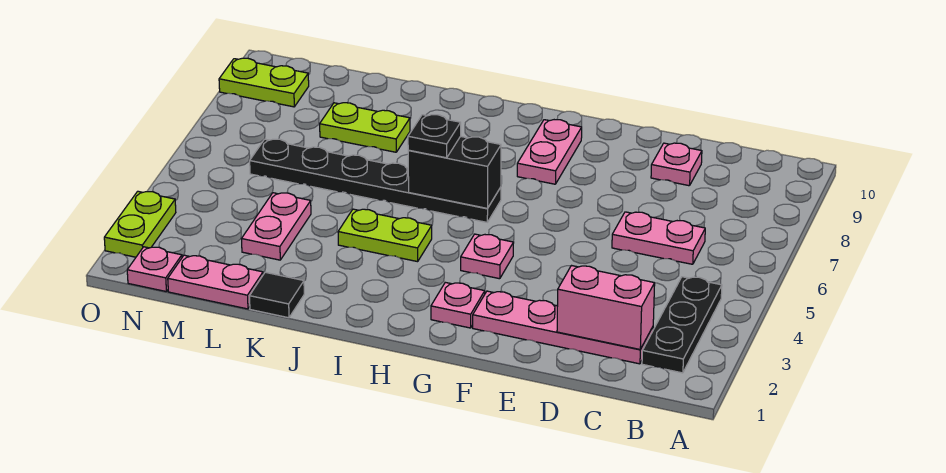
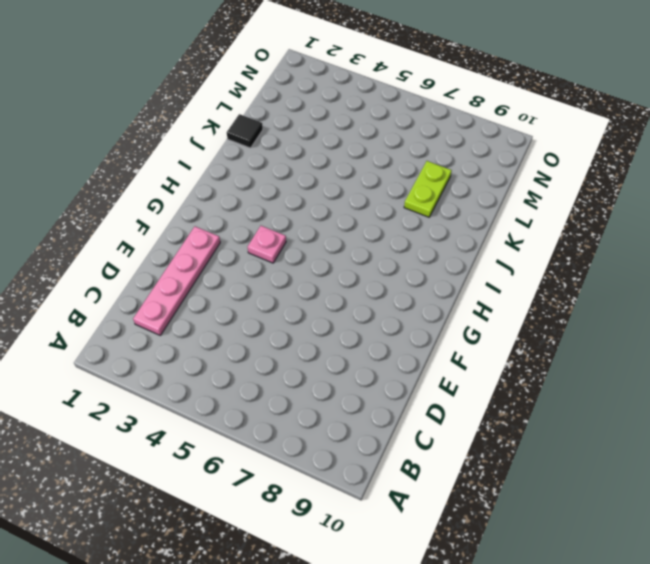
none -> black plate B2:B4 level 1
none -> pink plate C6:D6 level 1
none -> pink plate D9 level 1

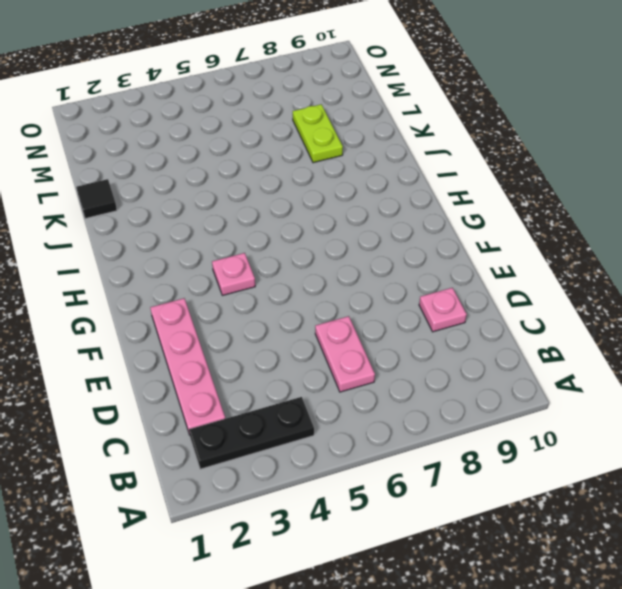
none -> pink plate G2 level 1
none -> pink plate G8:G9 level 1
none -> black plate H6:M6 level 1

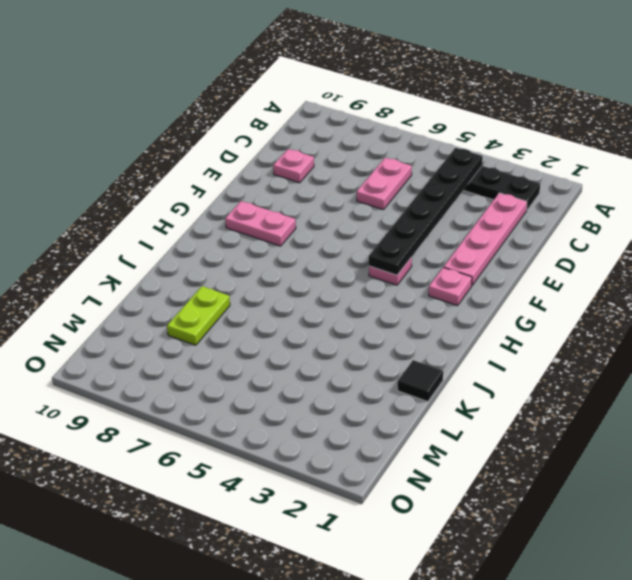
black plate B4:G4 level 2 -> black plate H6:M6 level 1
none -> lime plate I4:J4 level 1
none -> pink plate L1:M1 level 1
none -> pink plate L3:L4 level 1

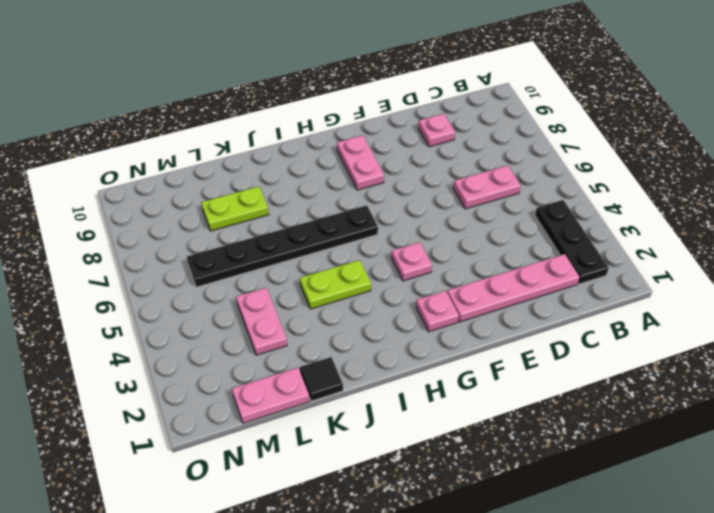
none -> pink plate N1 level 1
none -> lime plate N9:O9 level 1
none -> lime plate O2:O3 level 1

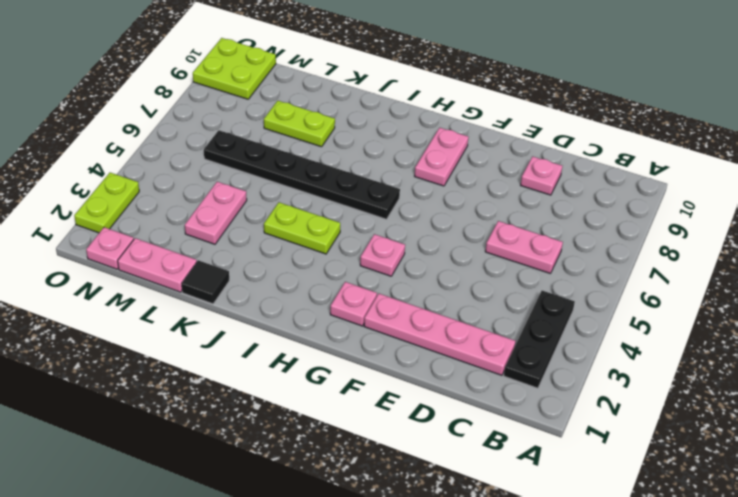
lime plate N9:O10 level 1 -> lime plate N9:O9 level 1
none -> pink brick C2:D2 level 2
none -> black brick H6:I6 level 2
none -> black plate I6 level 3

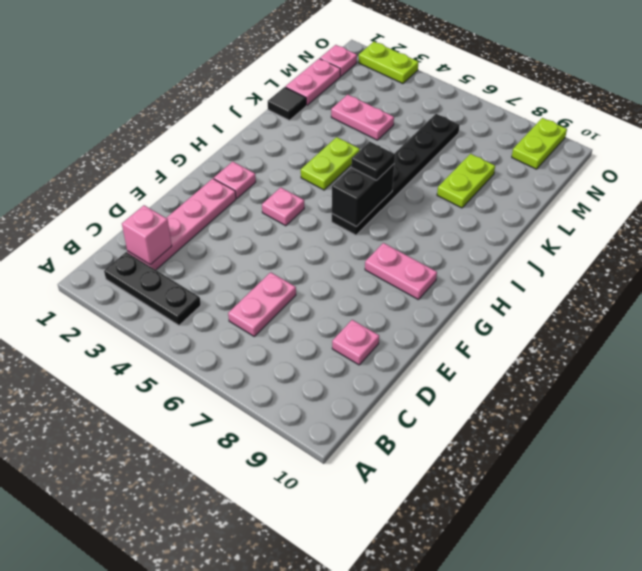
pink brick C2 level 2 -> pink brick C2:D2 level 2

